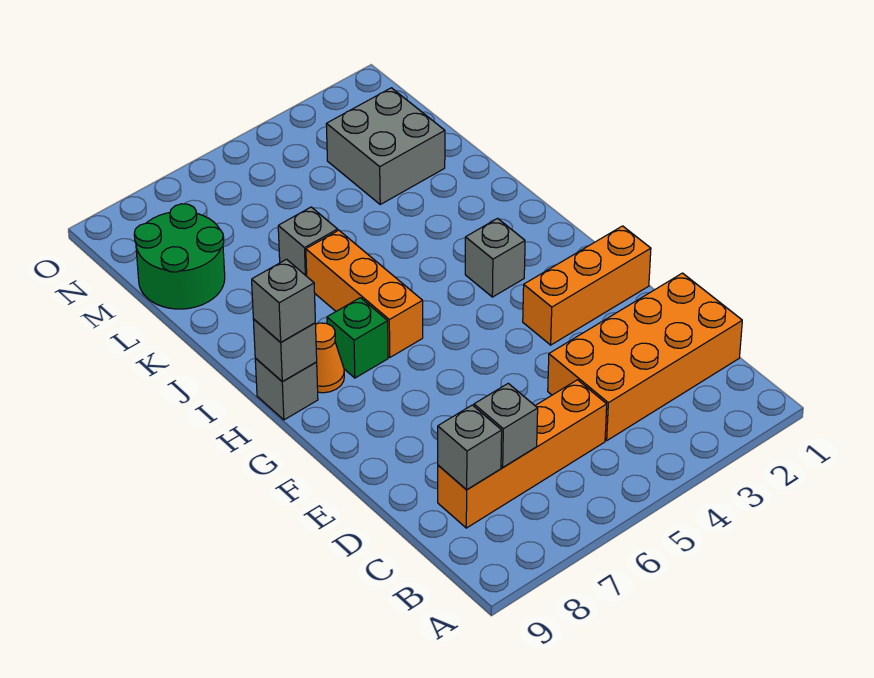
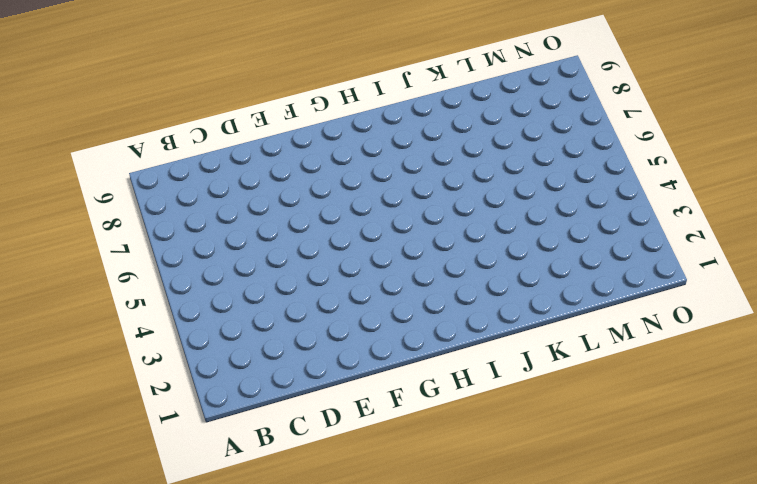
none -> orange brick C1:D4 level 1
none -> orange brick C5:C8 level 1
none -> orange brick F1:F3 level 1

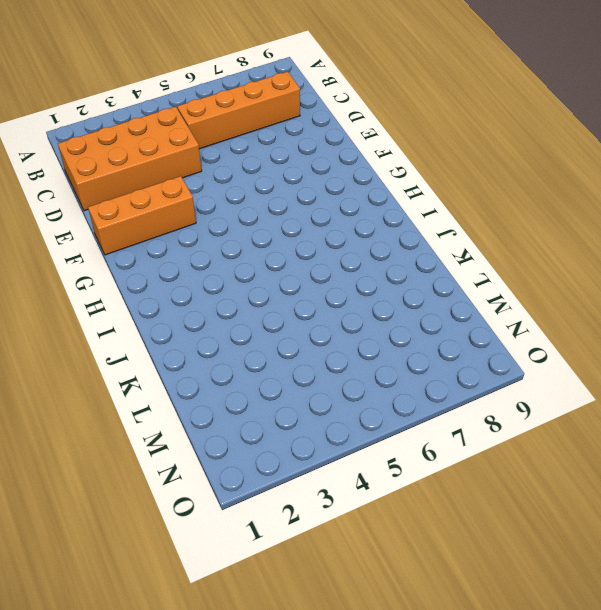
none -> grey brick H3 level 1
none -> orange brick H6:J6 level 1
none -> green brick H7 level 1

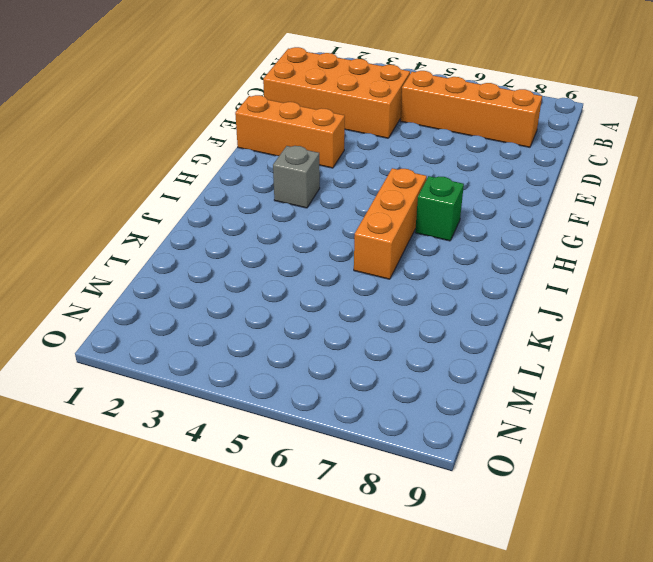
none -> orange cone H8 level 1
none -> grey brick H9 level 1
none -> grey brick K6 level 1

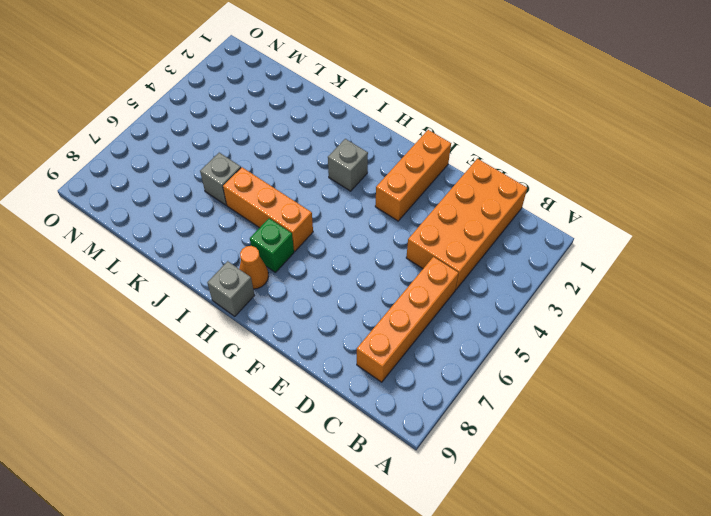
none -> grey brick L2:M3 level 1
none -> green round brick L8:M9 level 1
none -> grey brick C7 level 2

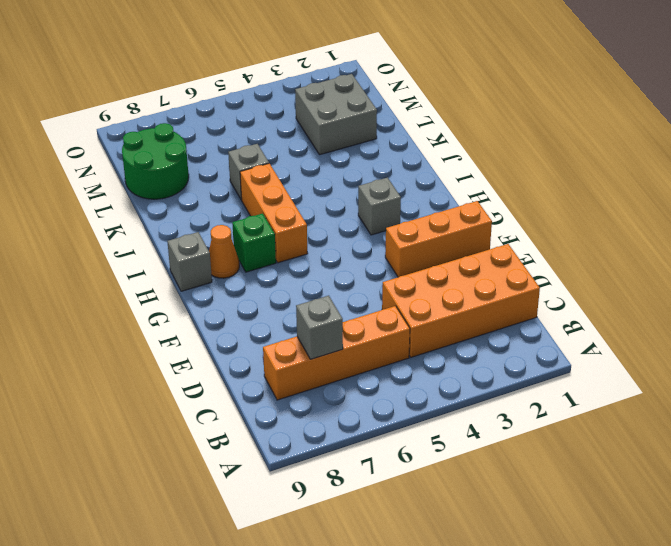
none -> grey brick C8 level 2
none -> grey brick H9 level 2
none -> grey brick H9 level 3

